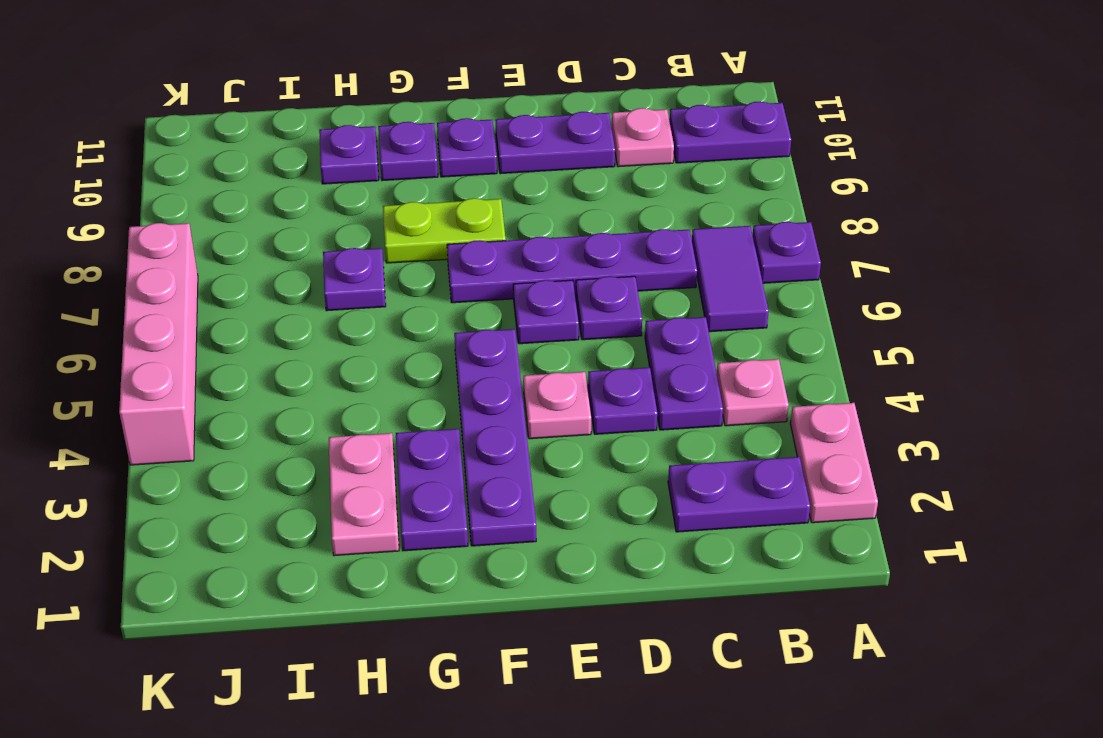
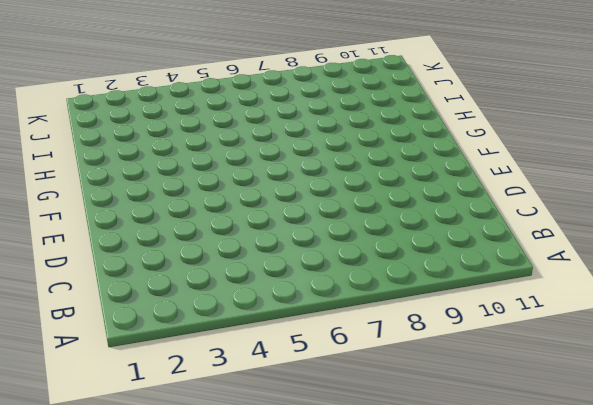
none -> pink plate A2:A3 level 1
none -> purple plate A7 level 1
none -> purple plate A10:B10 level 1

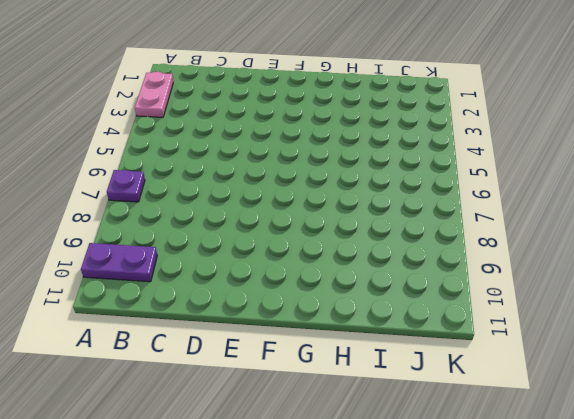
none -> purple plate B2:C2 level 1
none -> pink plate B4 level 1
none -> purple tile B6:B7 level 1

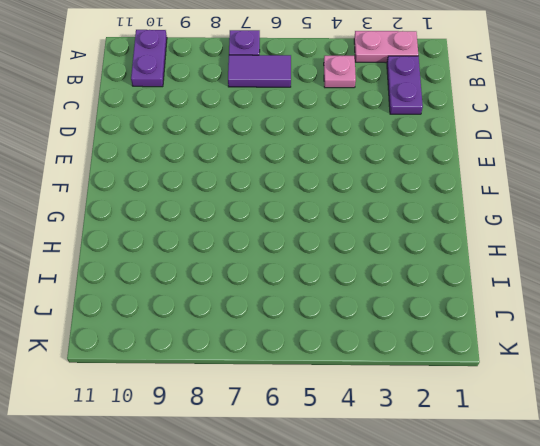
none -> purple plate C4:C5 level 1
none -> purple plate C7:F7 level 1
none -> pink plate C10 level 1

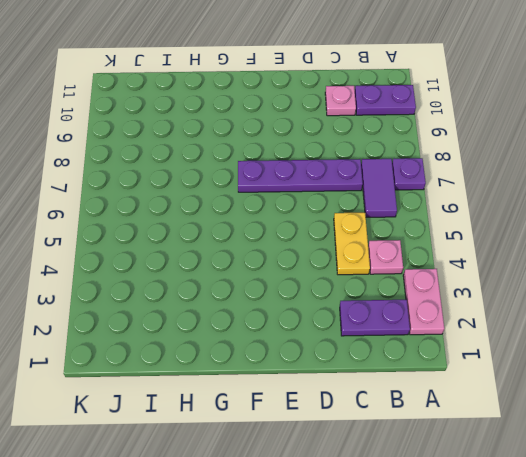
yellow plate C4:C5 level 1 -> purple plate C4:C5 level 1
none -> purple plate D4 level 1
none -> purple plate D6 level 1
none -> purple plate D10:E10 level 1

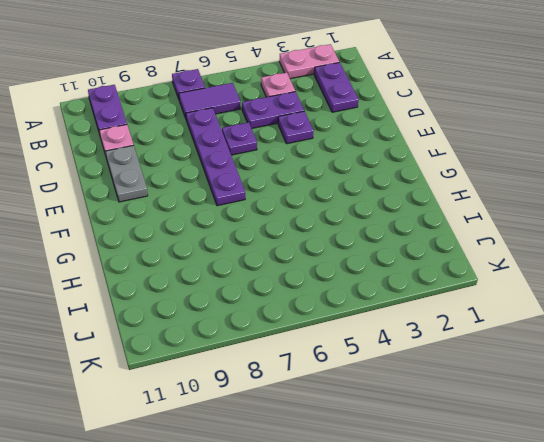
grey plate D10:E10 level 1 -> purple plate D10:E10 level 1
none -> pink plate E4 level 1
none -> purple plate E6 level 1
none -> purple plate F2:F5 level 1

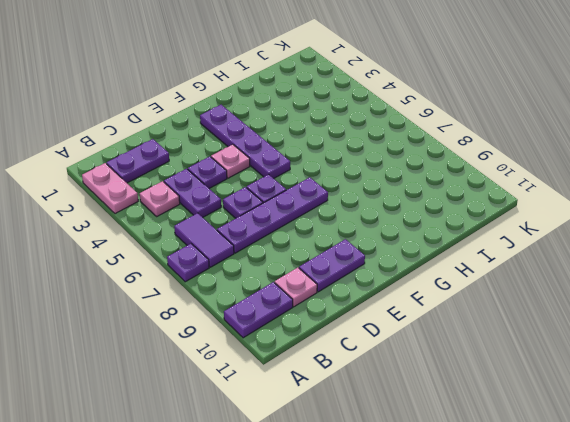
none -> lime plate F8:G8 level 1
none -> purple plate F10 level 1
none -> purple plate G2:G3 level 1

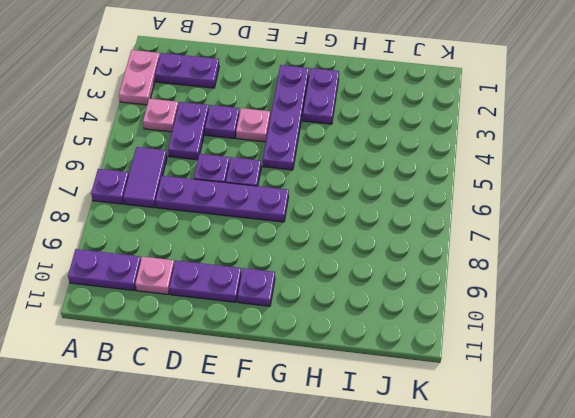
none -> lime plate F8:G8 level 1
none -> purple plate G10 level 1
none -> pink plate H2:H3 level 1

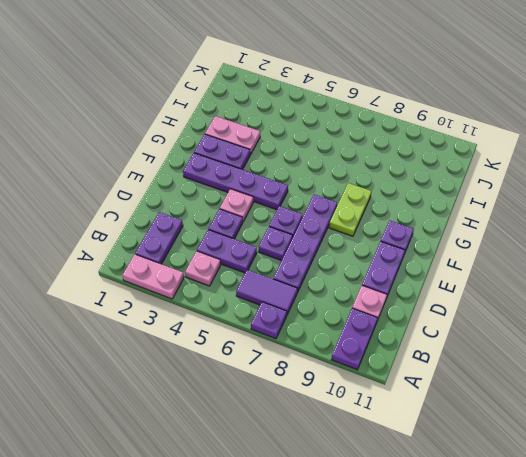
none -> purple plate G10 level 1
none -> purple plate H7 level 1
none -> purple plate H10 level 1

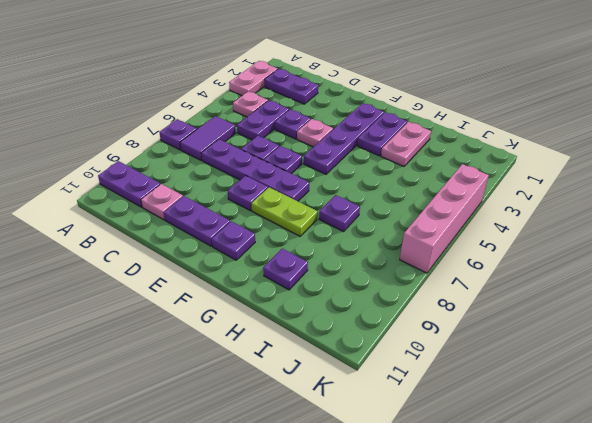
purple plate E8 level 1 -> purple plate G10 level 1

